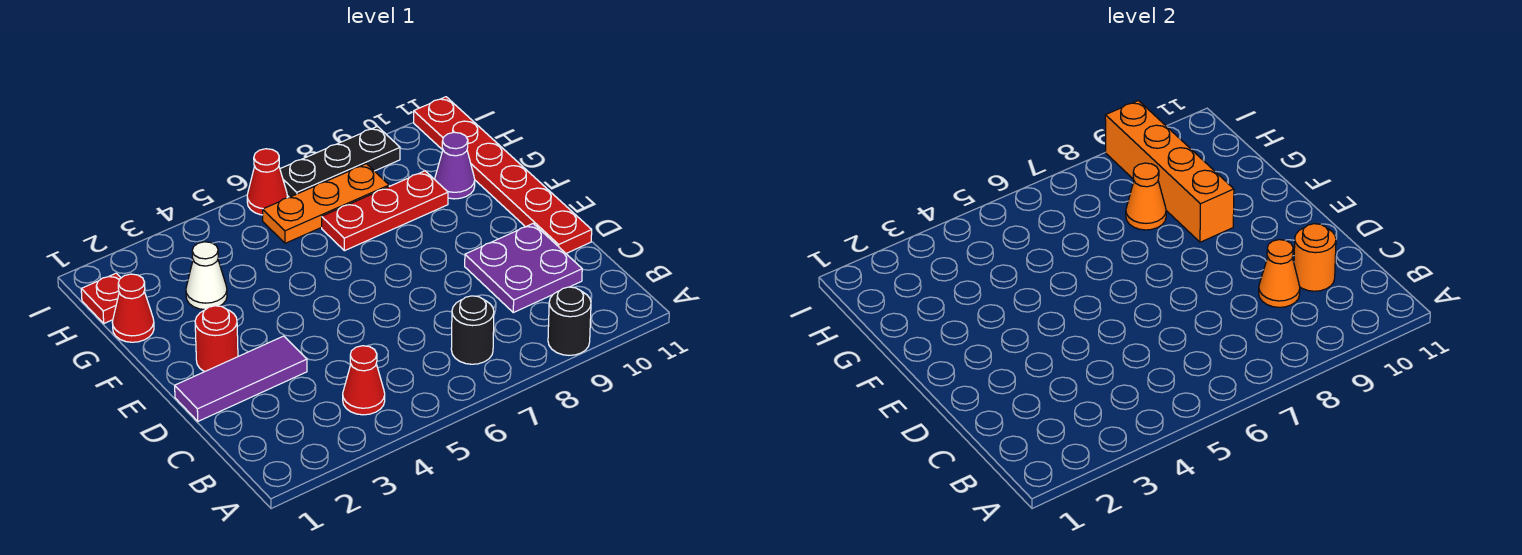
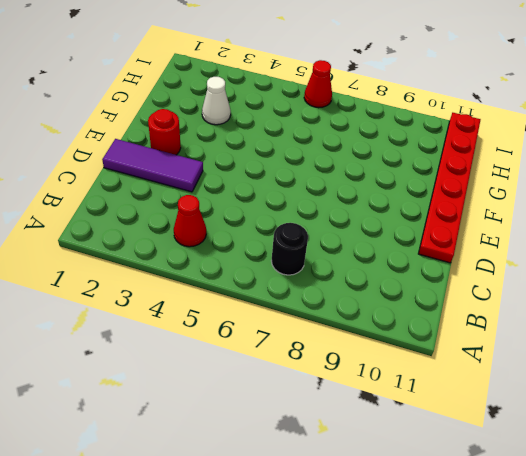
none -> black round brick A9 level 1
none -> purple plate C9:D10 level 1
none -> red cone G1 level 1

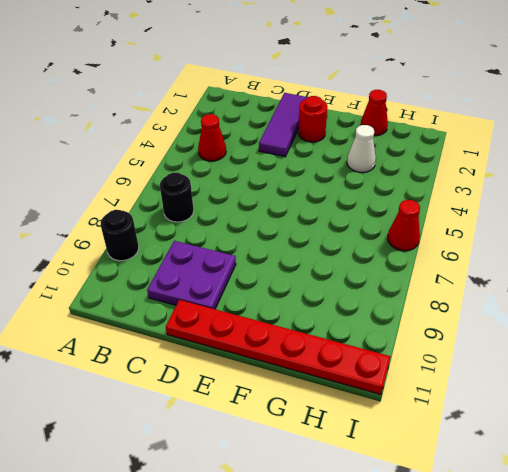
none -> red plate G7:G9 level 1
none -> purple cone G10 level 1
none -> red plate H1 level 1

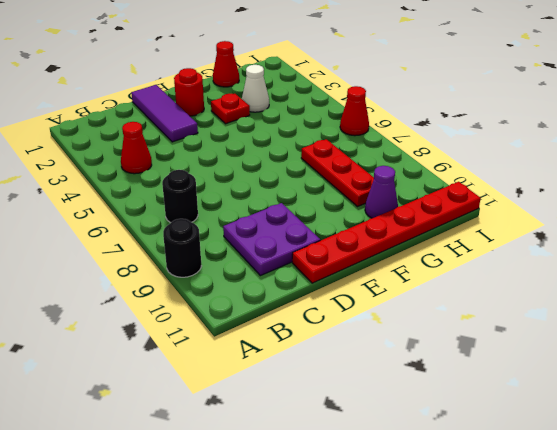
red plate F3 level 1 -> red plate H1 level 1
none -> orange plate H6:H8 level 1
none -> black plate I7:I9 level 1
none -> orange cone C9 level 2

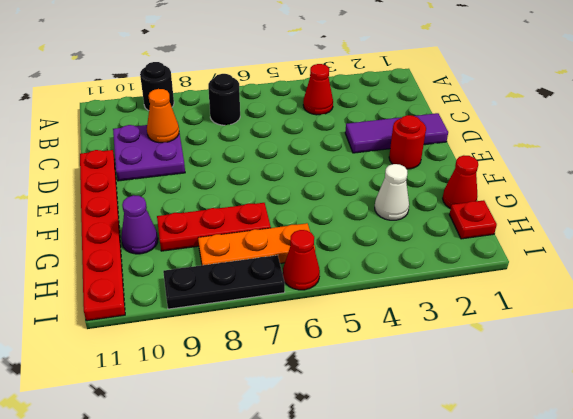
none -> orange round brick C10 level 2
none -> orange brick F9:I9 level 2
none -> orange cone G8 level 2

